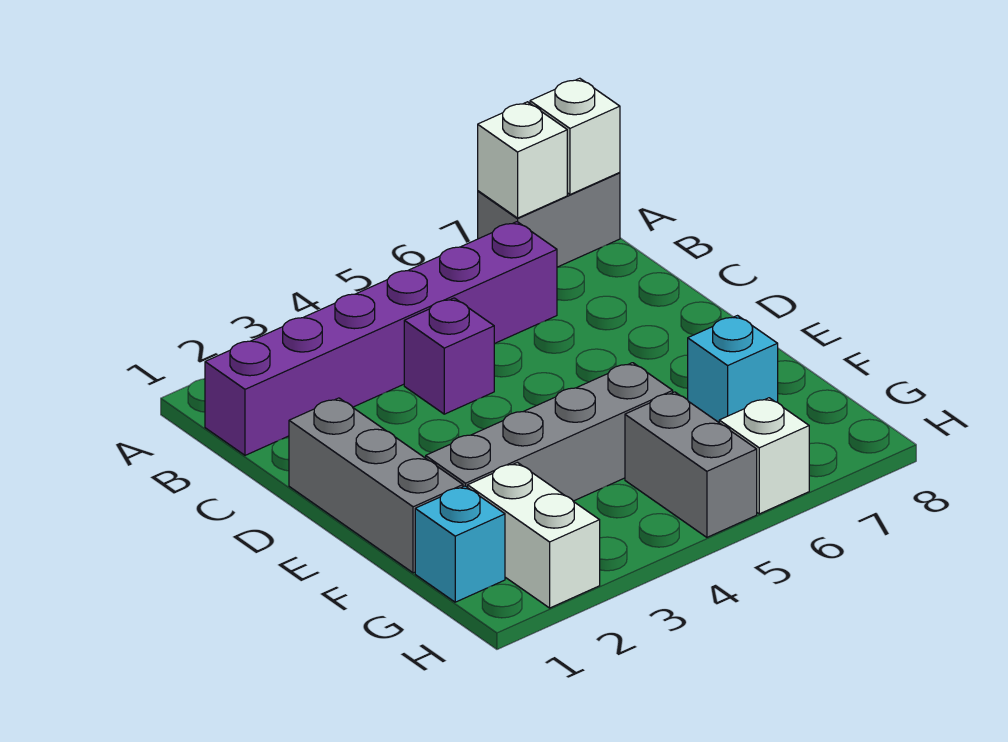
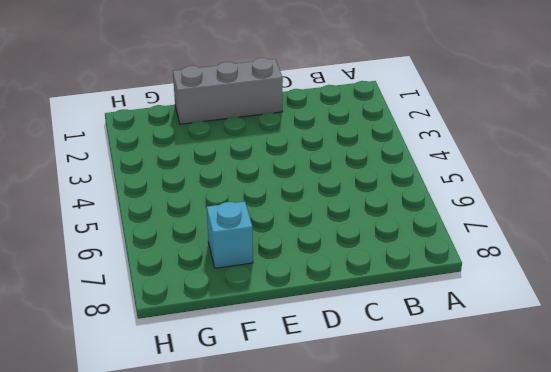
none -> grey brick A7:A8 level 1
none -> purple brick B1:B6 level 1
none -> purple brick C4 level 1

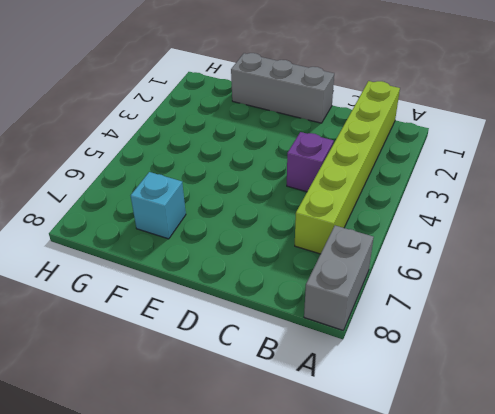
lime brick B1:B6 level 1 -> purple brick B1:B6 level 1
none -> grey brick F2:F5 level 1
none -> cyan brick G1 level 1
none -> white brick G2:H2 level 1

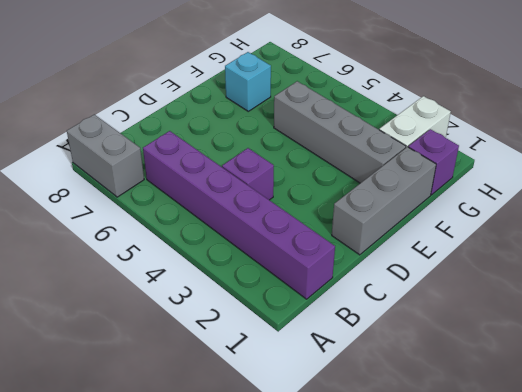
purple brick G1 level 1 -> cyan brick G1 level 1
none -> grey brick G5:H5 level 1
none -> white brick H6 level 1
none -> white brick A7 level 2

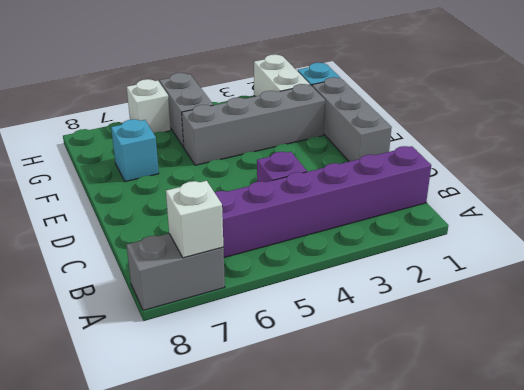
none -> white brick A8 level 2

